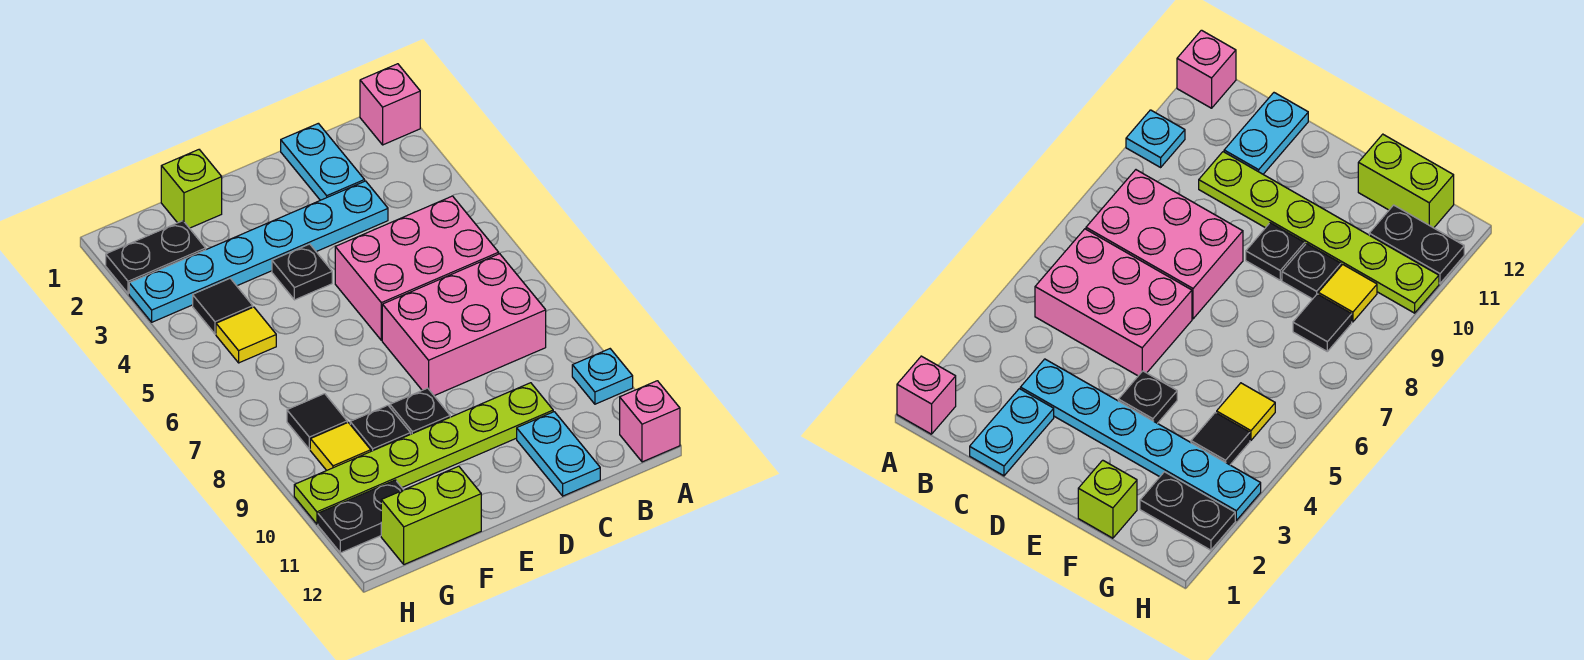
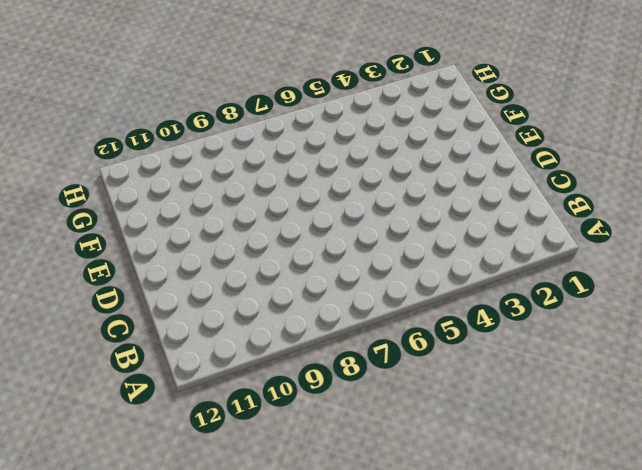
none -> pink brick A1 level 1
none -> cyan plate A10 level 1
none -> pink brick A12 level 1

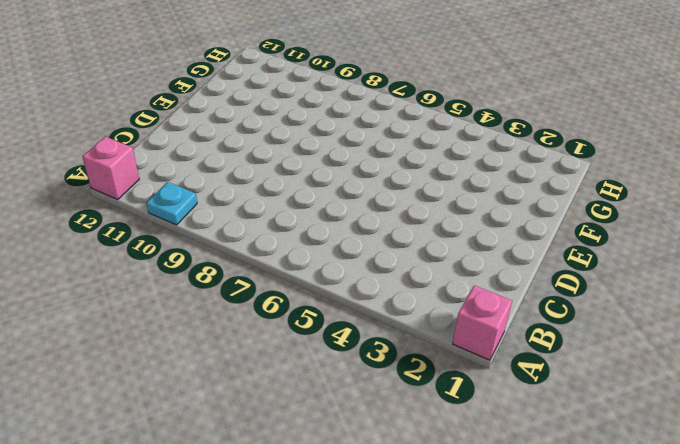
none -> pink brick B5:D6 level 1
none -> pink brick B7:D8 level 1
none -> cyan plate C1:C2 level 1

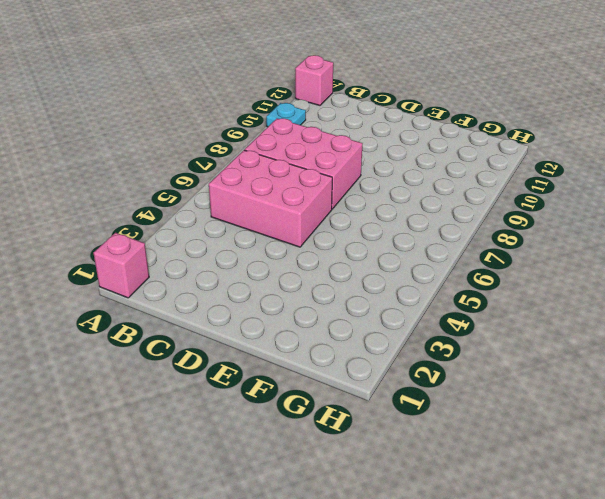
none -> cyan plate C1:C2 level 1
none -> cyan plate C3:H3 level 1
none -> lime plate C10:H10 level 1

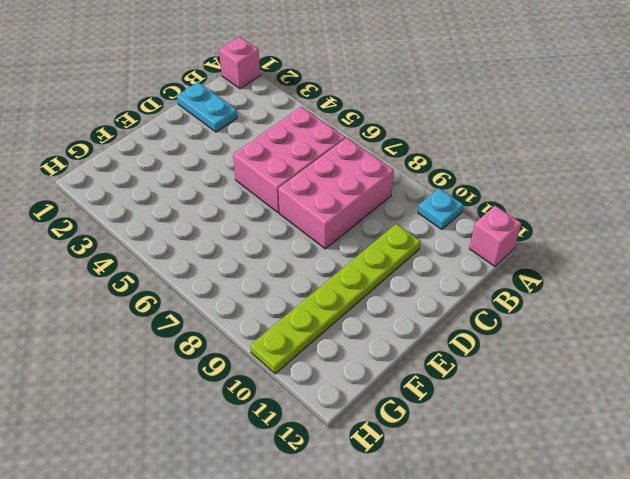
none -> cyan plate C3:H3 level 1
none -> cyan plate C11:C12 level 1
none -> black plate E4 level 1

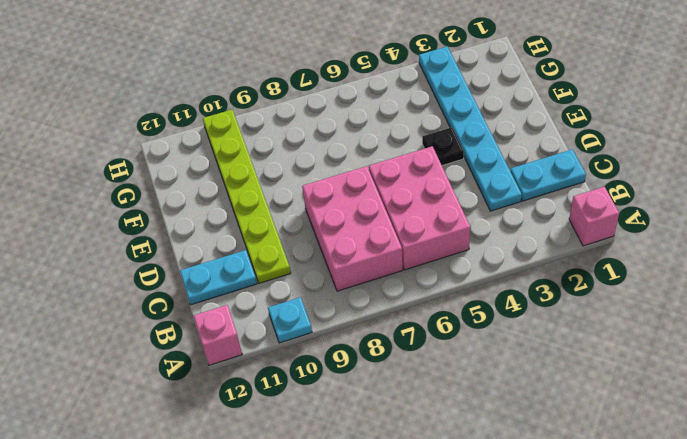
none -> black plate E9 level 1
none -> lime brick F1 level 1
none -> black plate F9 level 1

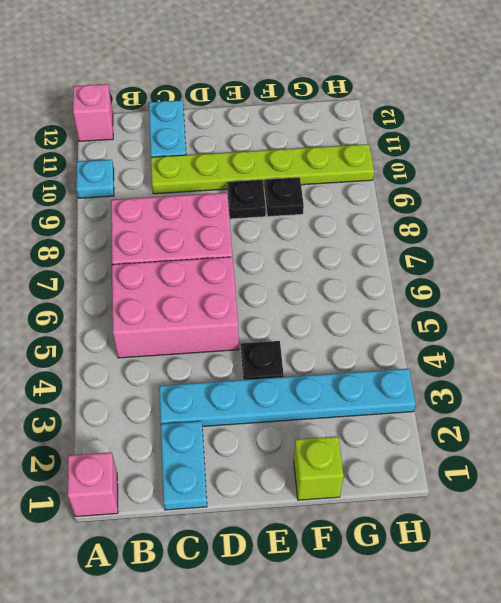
none -> lime brick F12:G12 level 1
none -> black plate G2:H2 level 1
none -> black tile G4 level 1

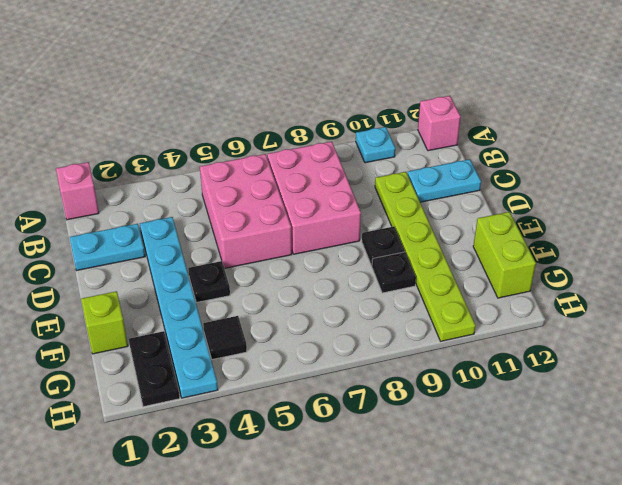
none -> yellow tile G5 level 1
none -> black tile G8 level 1
none -> yellow tile G9 level 1

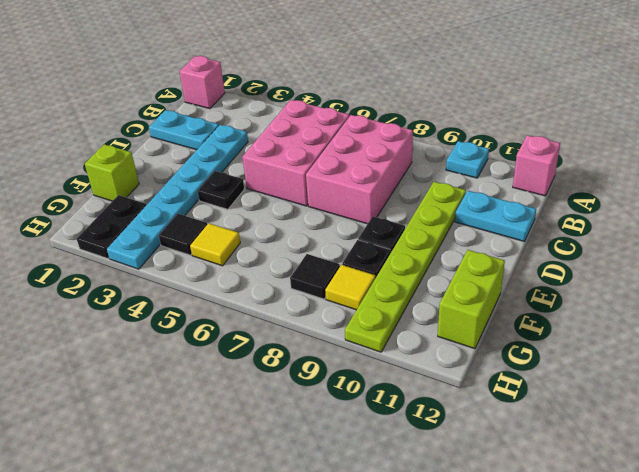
none -> black plate G11:H11 level 1

